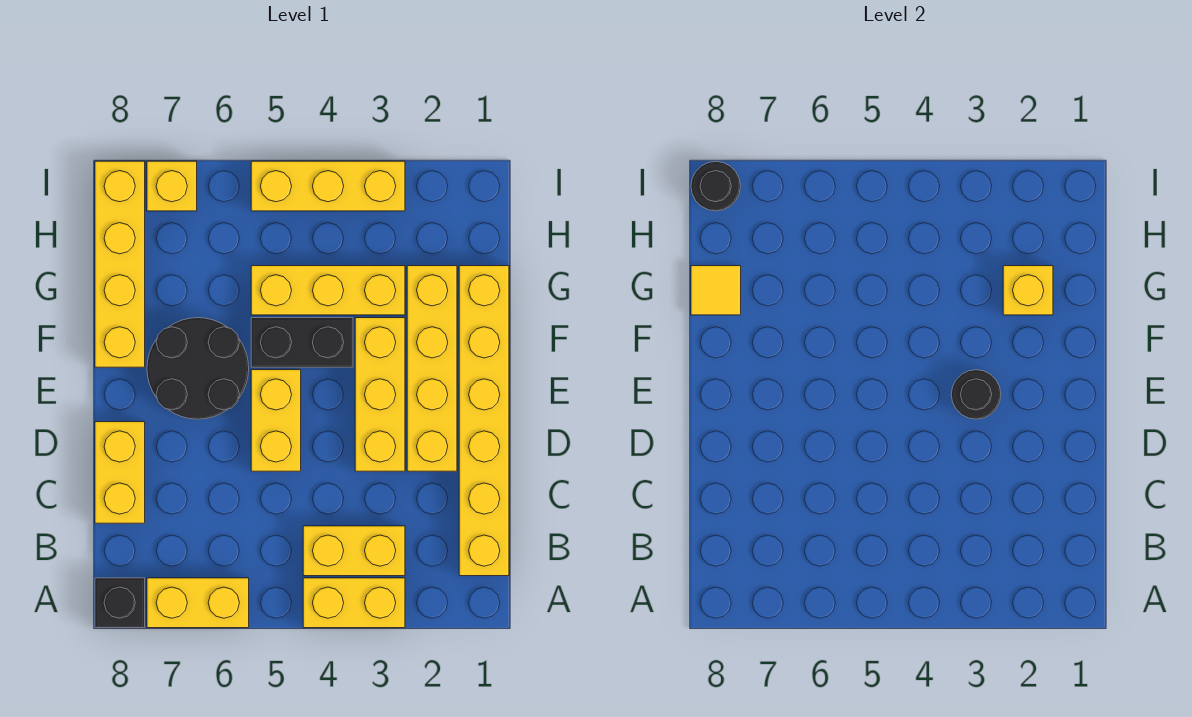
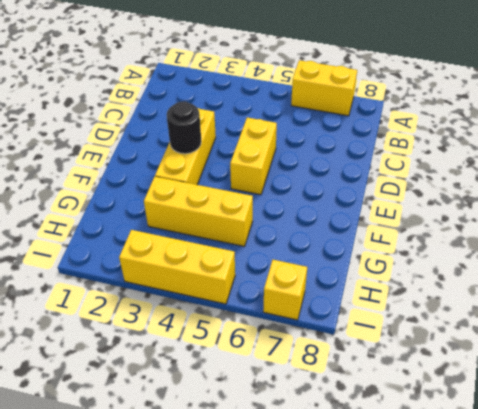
none -> yellow brick A3:A4 level 1
none -> black brick A8 level 1
none -> yellow brick B1:G1 level 1

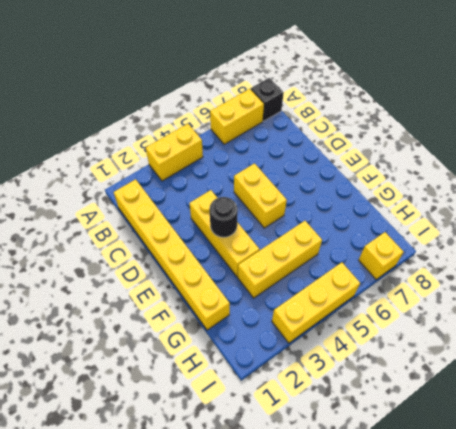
none -> yellow brick B3:B4 level 1
none -> yellow brick C8:D8 level 1
none -> yellow brick D2:G2 level 1

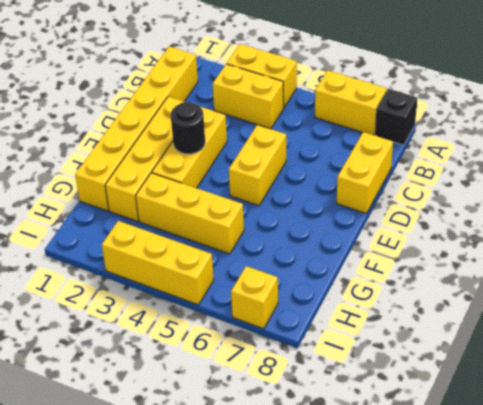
none -> black round brick E6:F7 level 1
none -> black brick F4:F5 level 1
none -> yellow brick F8:I8 level 1

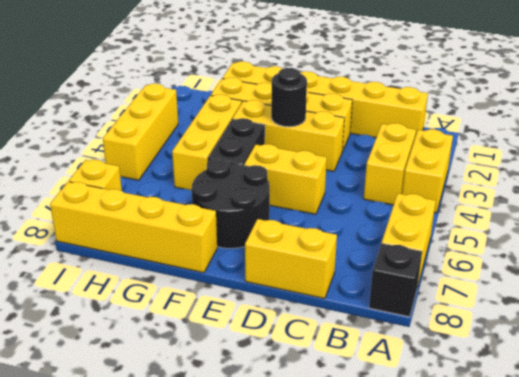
none -> yellow brick G2 level 2
none -> yellow tile G8 level 2
none -> black round brick I8 level 2

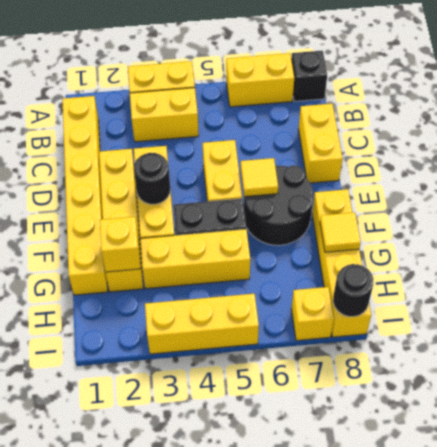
yellow tile E6 level 2 -> none

